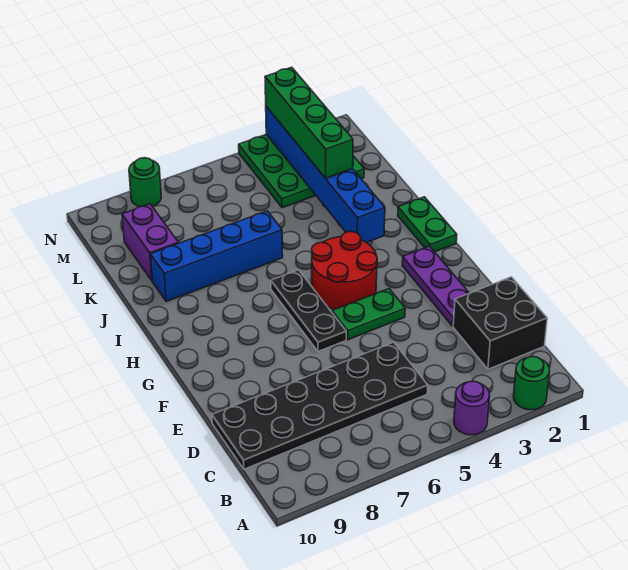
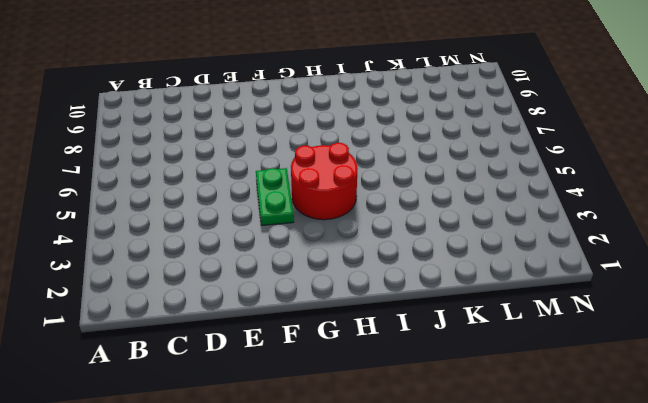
none -> green round brick A2 level 1
none -> purple round brick A4 level 1
none -> black brick C1:D2 level 1

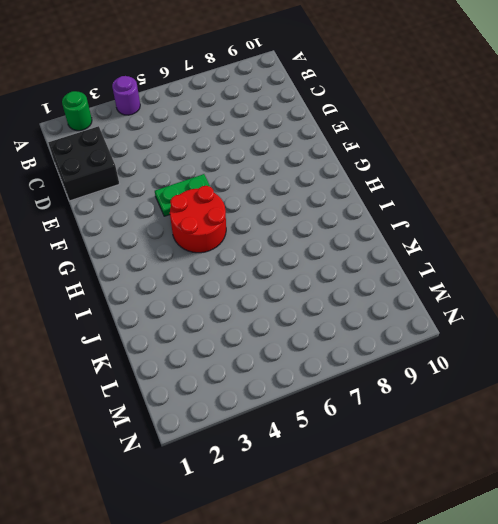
none -> black plate C5:D10 level 1
none -> purple plate E2:G2 level 1
none -> black plate F6:H6 level 1

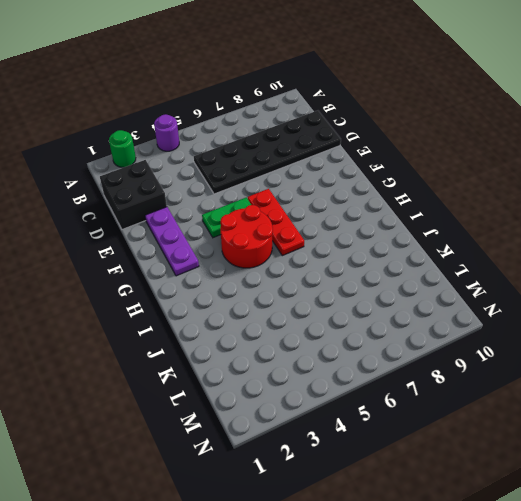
red plate F6:H6 level 1 -> black plate F6:H6 level 1
none -> green plate H1:I1 level 1
none -> blue brick J6:J9 level 1
none -> purple brick K9:L9 level 1

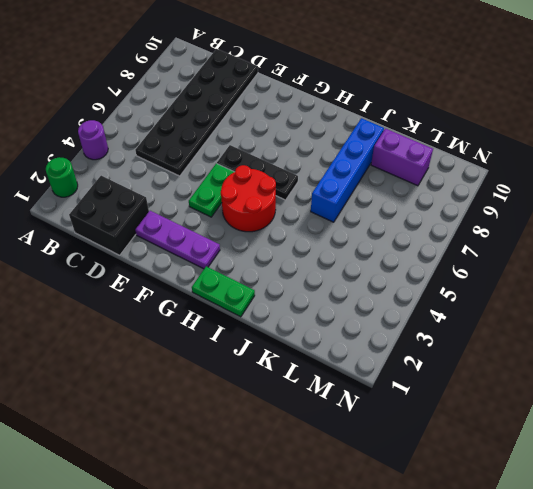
none -> green plate L2:N4 level 1
none -> green round brick N8 level 1
none -> blue brick I3:N3 level 2

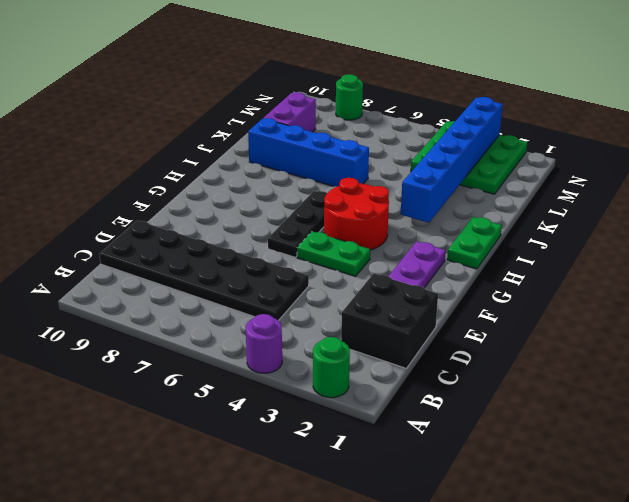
none -> green brick K3:N3 level 3

